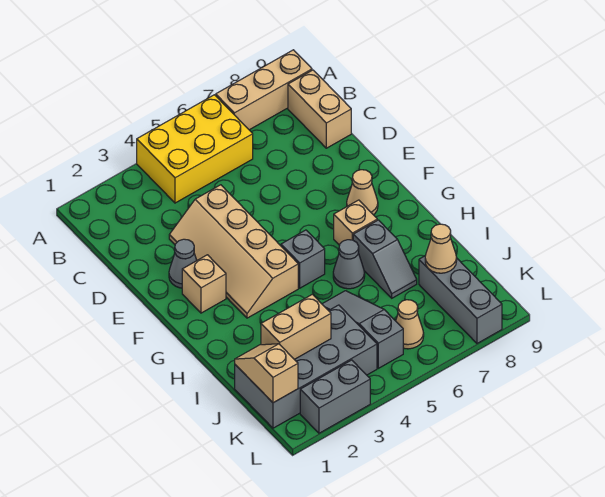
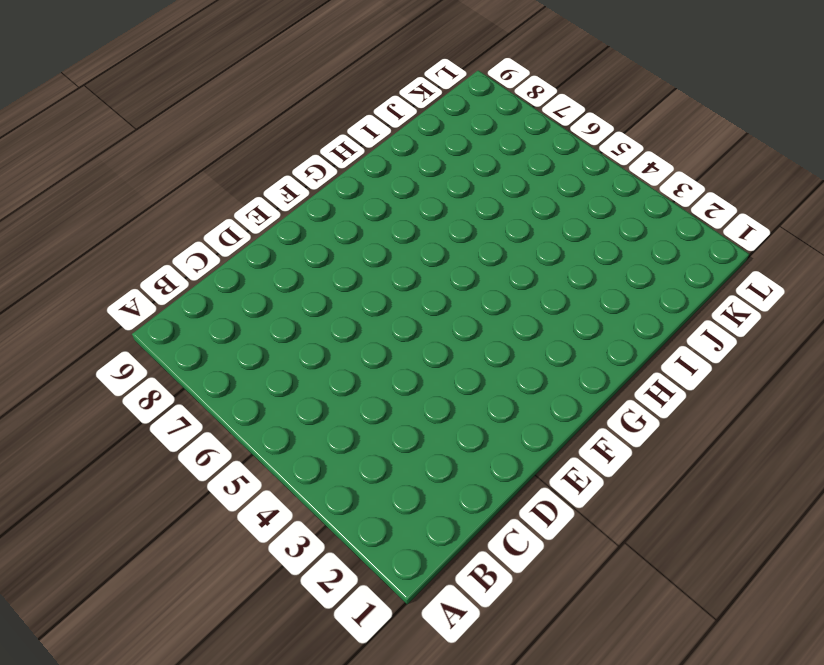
none -> yellow brick A4:B6 level 1
none -> tan brick A7:A9 level 1
none -> tan brick B9:C9 level 1

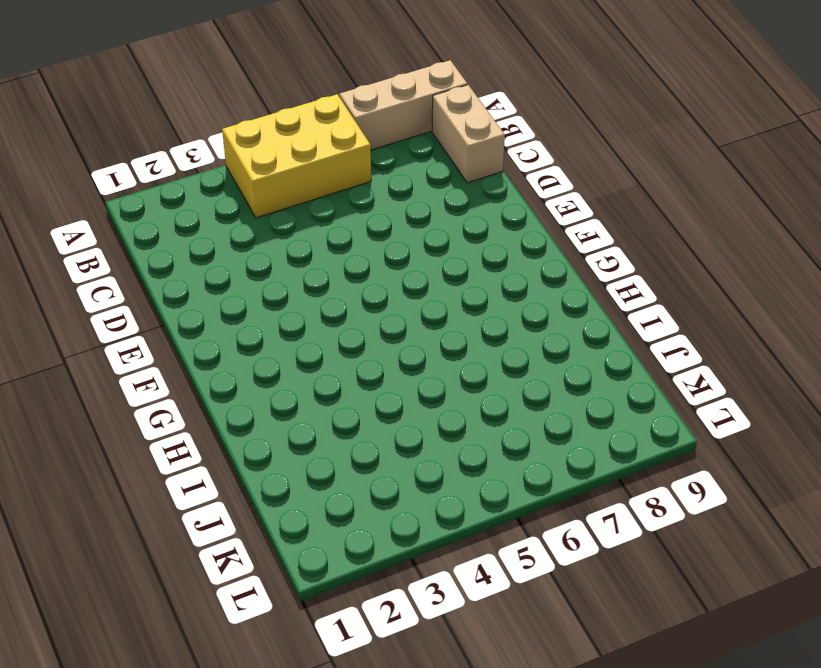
none -> tan slope D3:G4 level 1 top 4
none -> grey cone E2 level 1
none -> tan brick F2 level 1

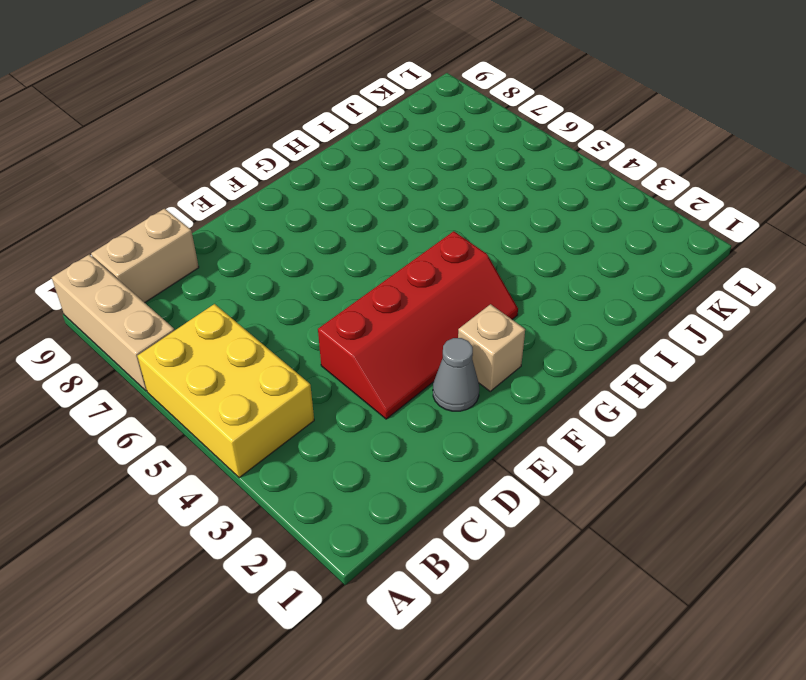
red slope D3:G4 level 1 top 4 -> tan slope D3:G4 level 1 top 4
none -> tan cone F8 level 1
none -> grey brick G5 level 1
none -> tan brick G7 level 1

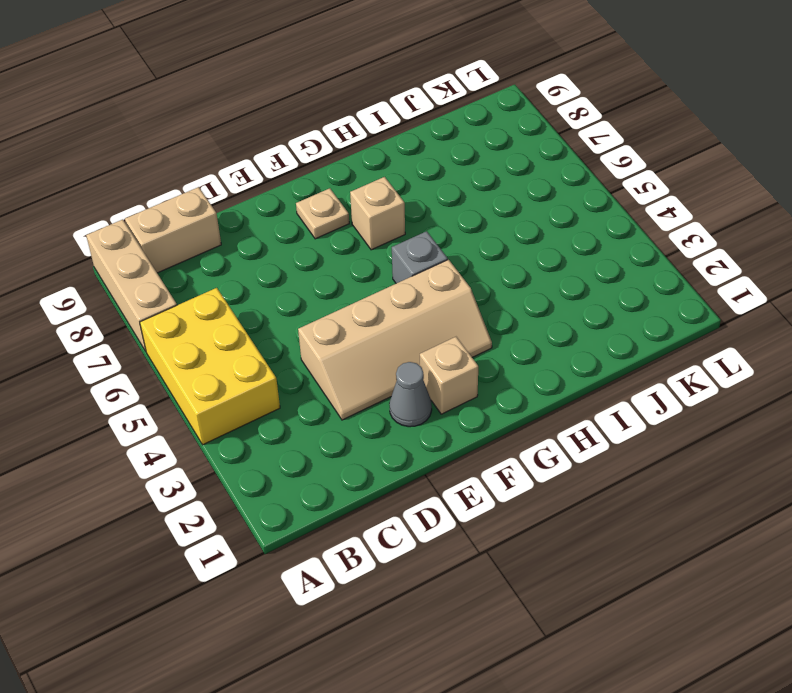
tan plate F8 level 1 -> tan cone F8 level 1
none -> grey cone H6 level 1
none -> grey slope H7:I7 level 1 top H
none -> grey slope I5:K5 level 1 top K

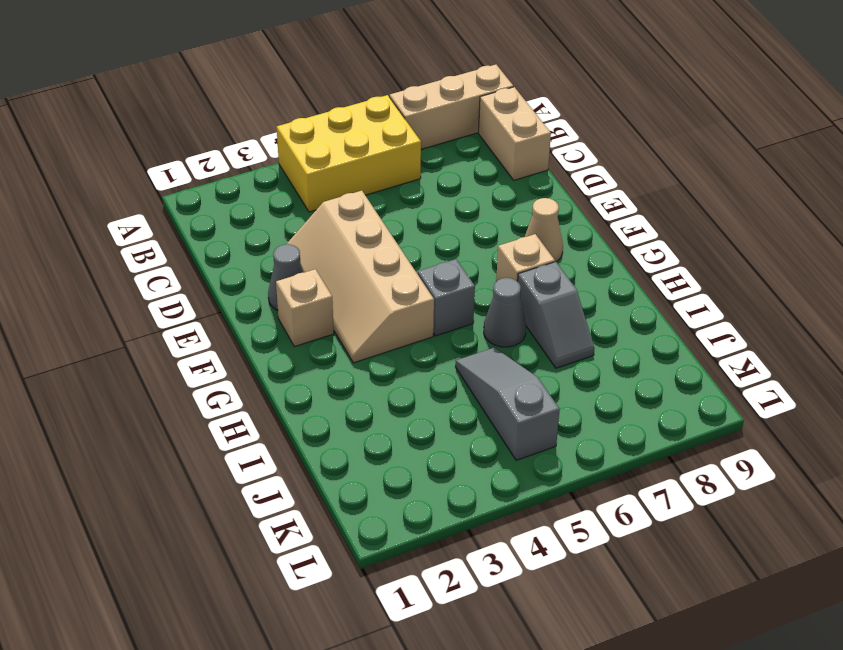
none -> grey brick J1:K4 level 1
none -> grey brick J8:L8 level 1
none -> tan cone K6 level 1

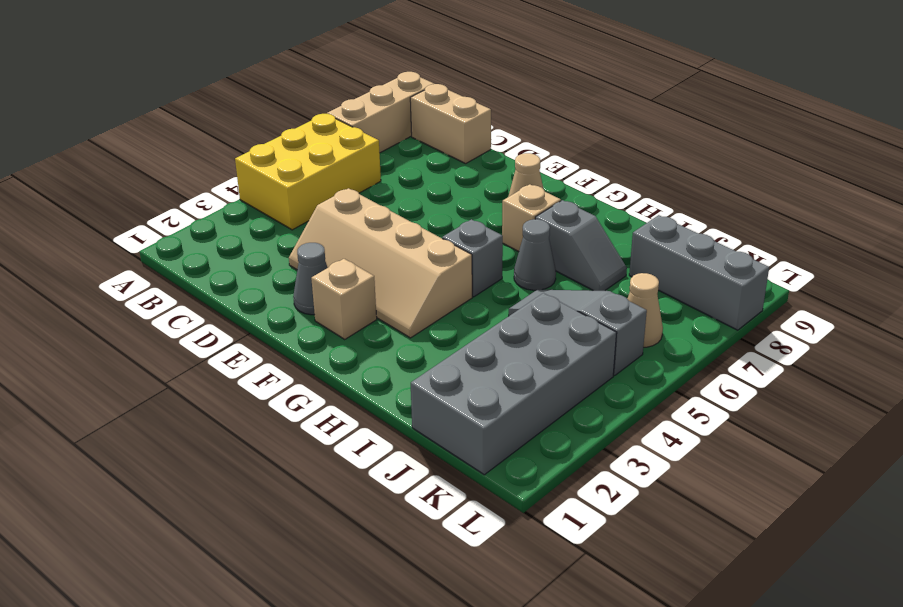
none -> grey brick L2:L3 level 1
none -> tan slope J1:K1 level 2 top K
none -> tan brick J2:J3 level 2

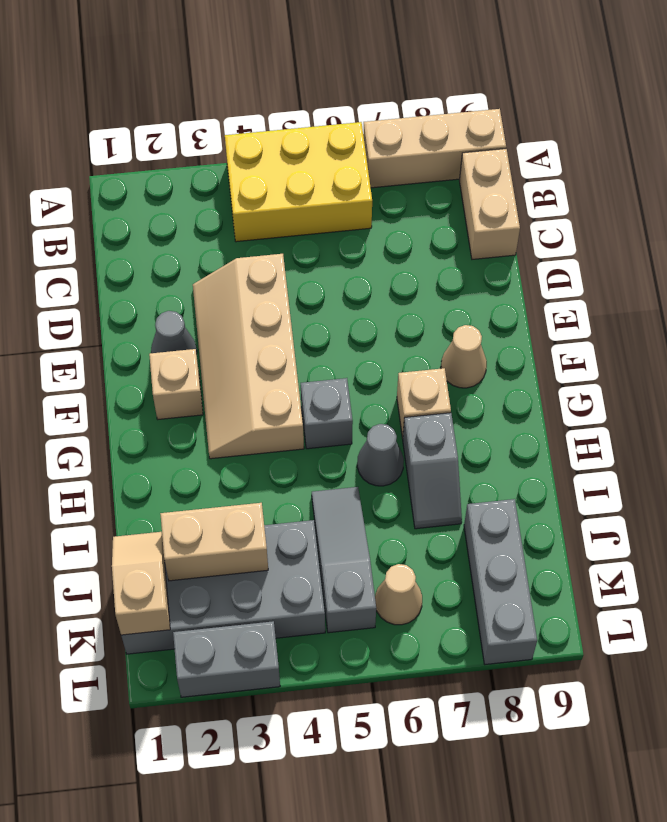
none -> tan cone J8 level 2

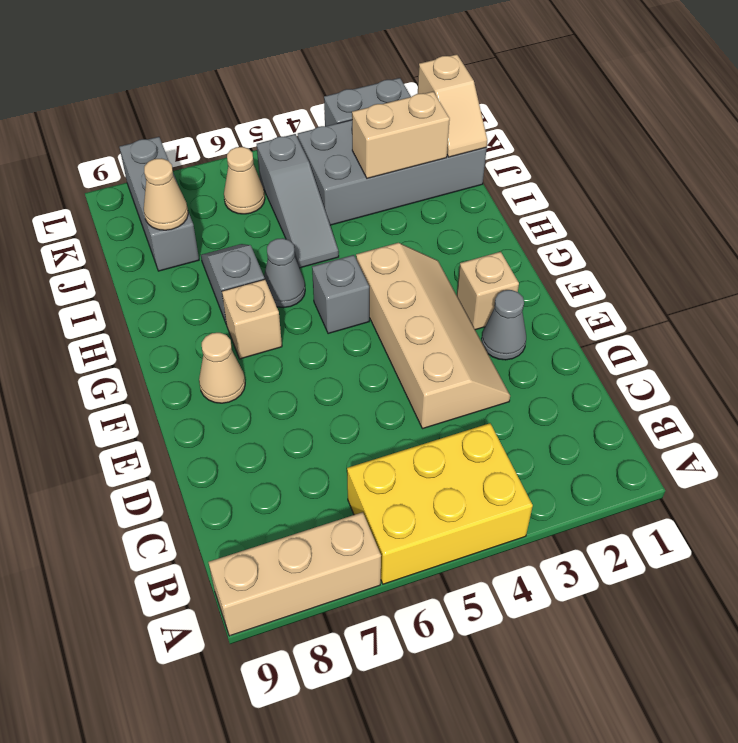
none -> tan brick B9:C9 level 1

